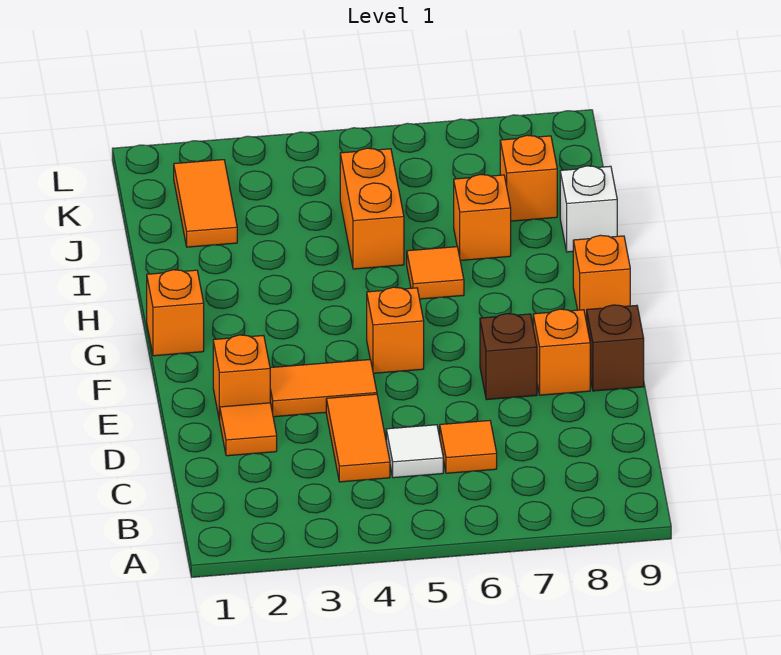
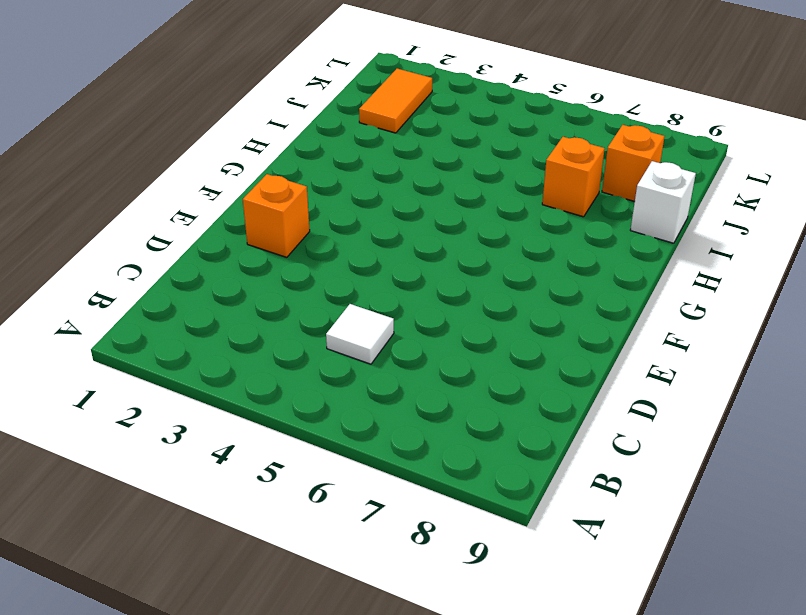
none -> orange tile C4:D4 level 1
none -> orange tile C6 level 1
none -> orange tile D2 level 1

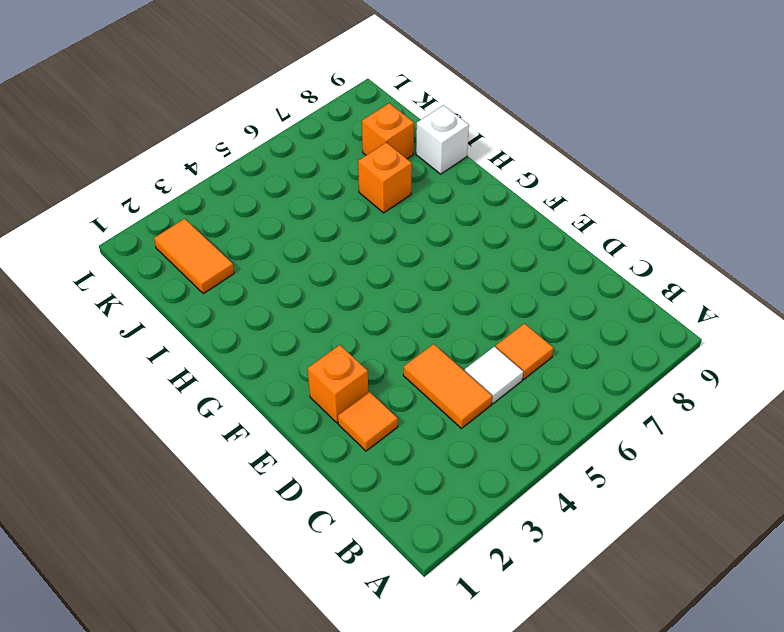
none -> orange tile E3:E4 level 1
none -> brown brick E7 level 1
none -> orange brick E8 level 1

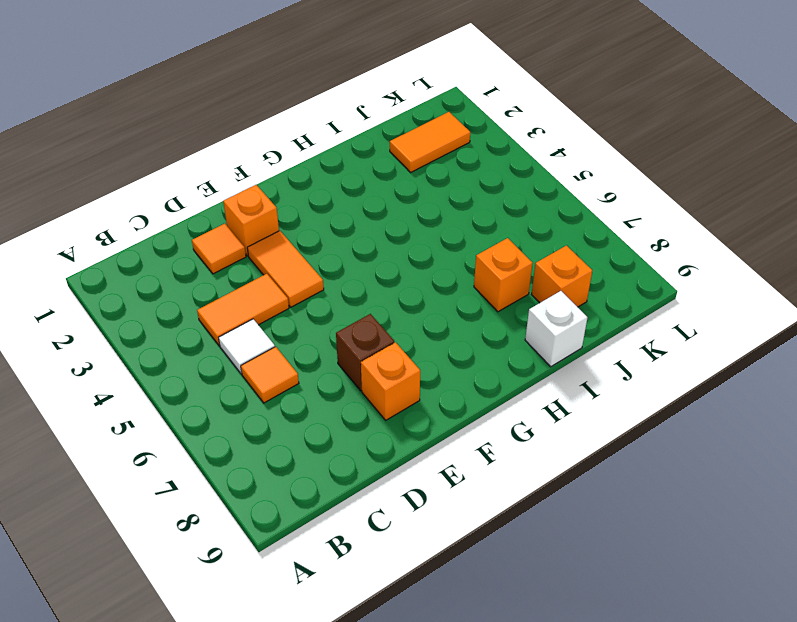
none -> brown brick E9 level 1
none -> orange brick F5 level 1
none -> orange brick G1 level 1

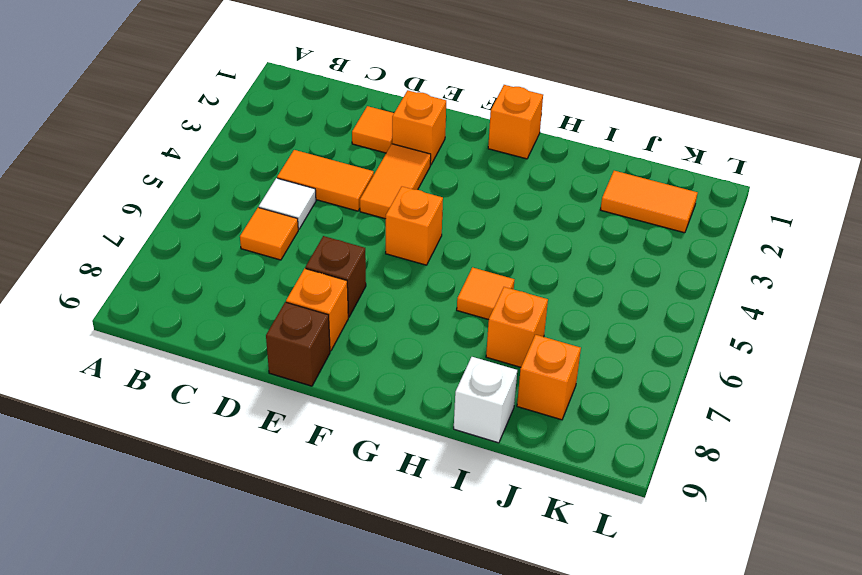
none -> orange brick G9 level 1
none -> orange brick I5:J5 level 1

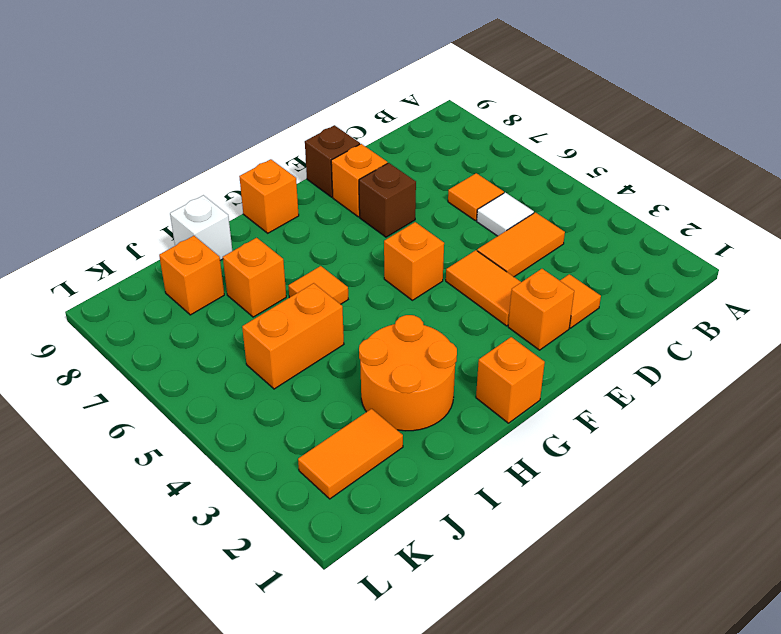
orange round brick H2:I3 level 1 -> none

